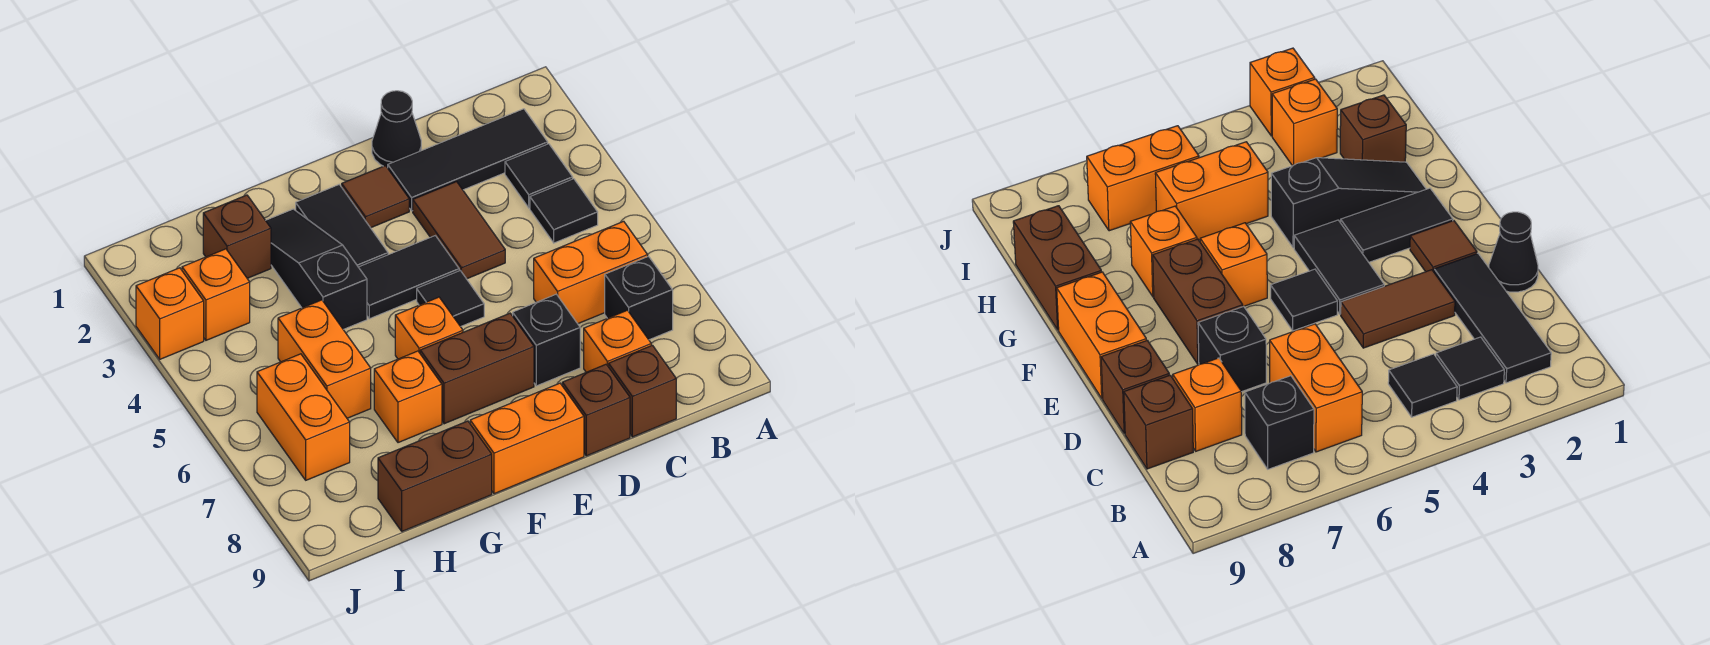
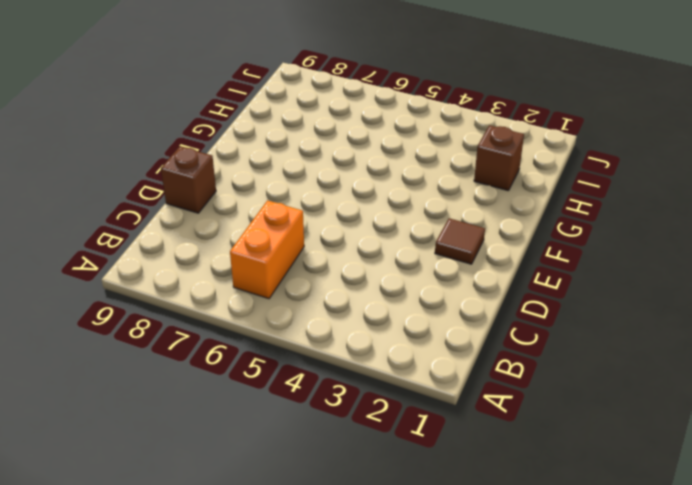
none -> black tile B2:D2 level 1
none -> black tile B3 level 1
none -> black tile B4 level 1

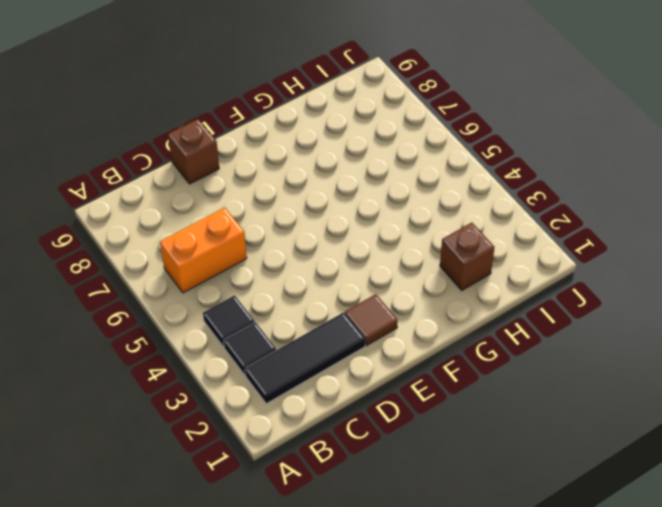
none -> black brick B7 level 1
none -> orange brick C8 level 1
none -> brown brick C9 level 1

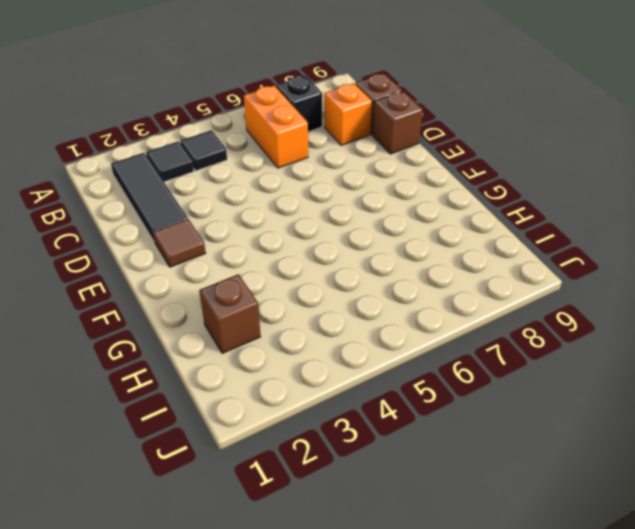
none -> black cone D1 level 1
none -> brown tile D3:D4 level 1
none -> black brick D7 level 1

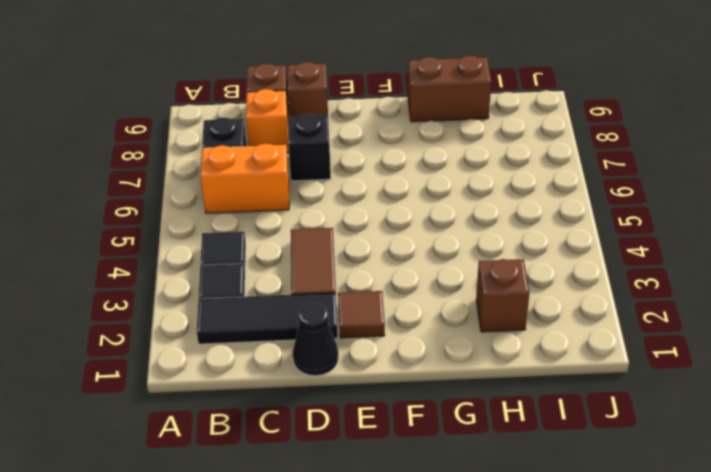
none -> black tile E4:F4 level 1
none -> black tile E5 level 1
none -> brown brick E7:F7 level 1

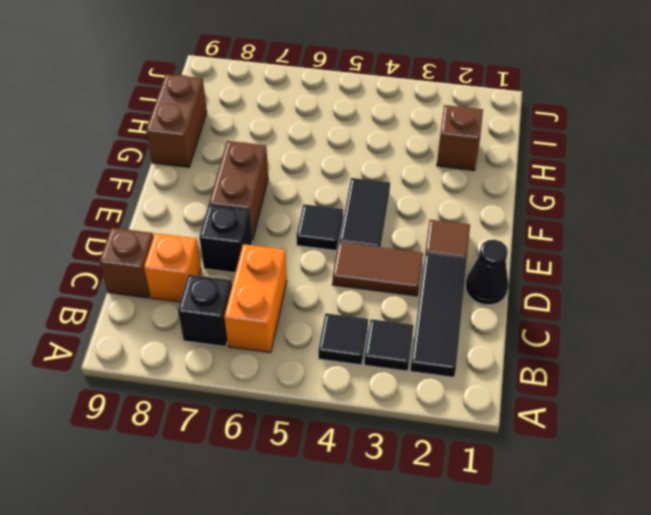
none -> brown brick D9 level 1
none -> orange brick E9:F9 level 1
none -> black tile F2:F3 level 1

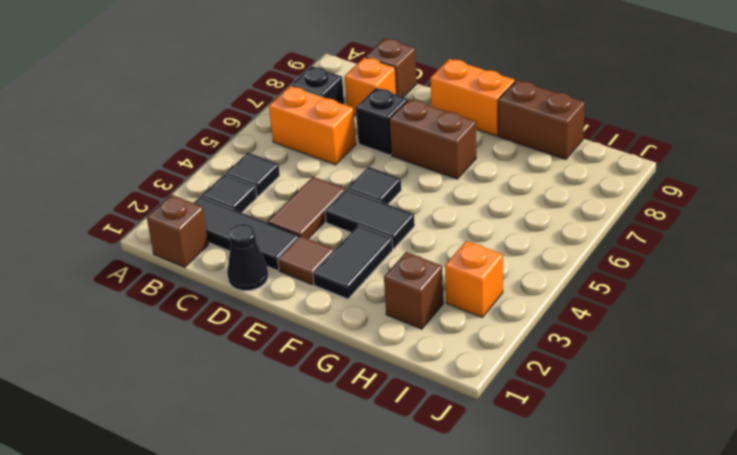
brown brick B1 level 1 -> brown brick D9 level 1
none -> orange brick F6 level 1
none -> black slope G2:G4 level 1 top 4
none -> orange brick G7 level 1

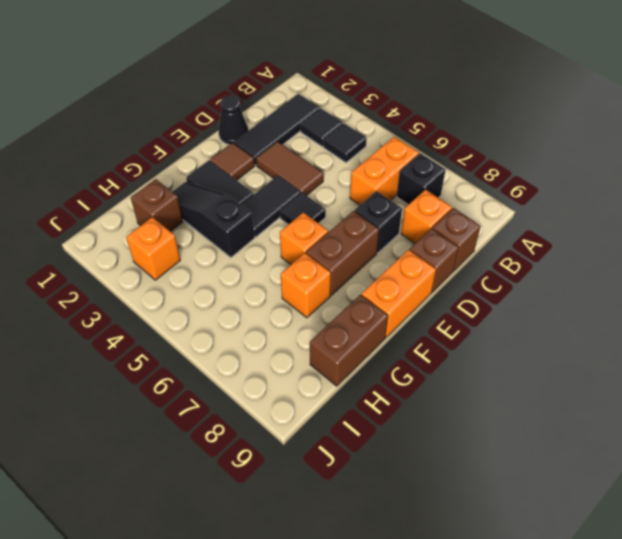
none -> orange brick H5:H6 level 1
none -> orange brick I6:I7 level 1
none -> orange brick J3 level 1

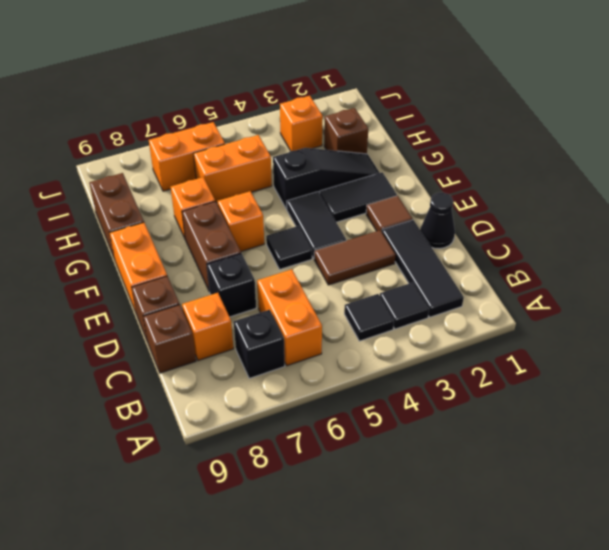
none -> orange brick J3 level 1

